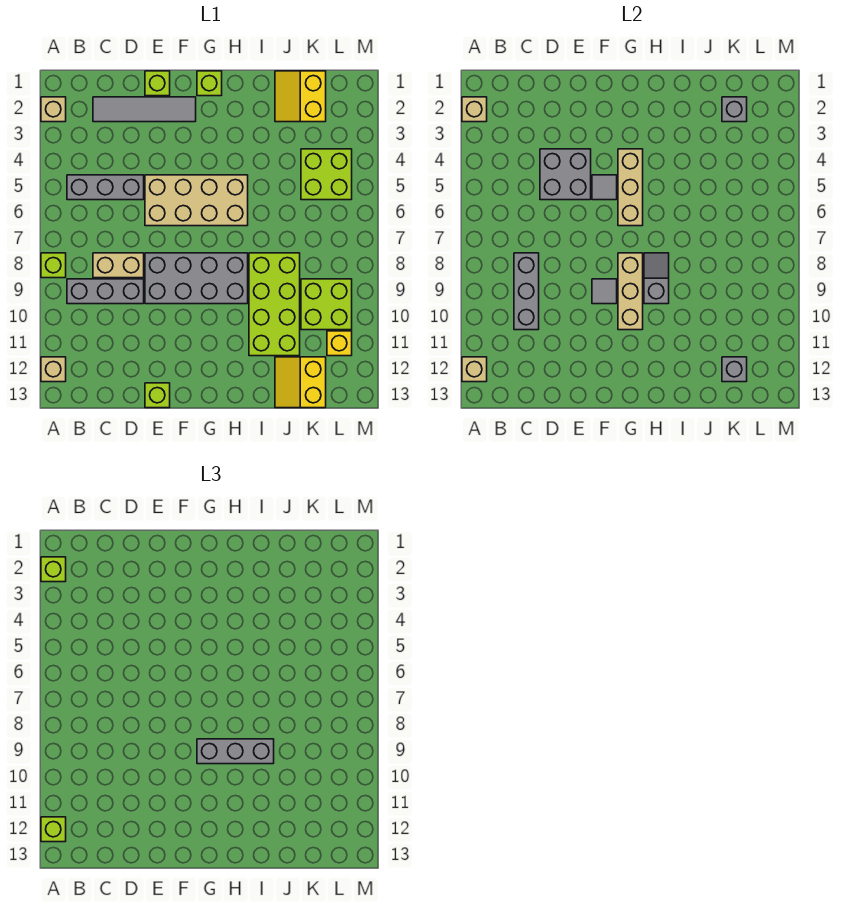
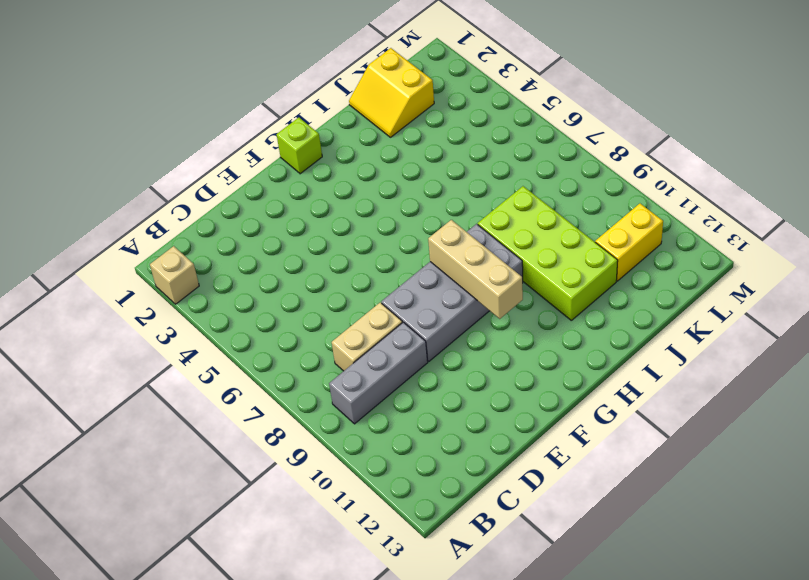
yellow brick K11:L11 level 1 -> yellow brick L11 level 1
none -> lime brick A8 level 1
none -> tan brick A12 level 1
none -> grey brick B5:D5 level 1
none -> grey tile C2:F2 level 1

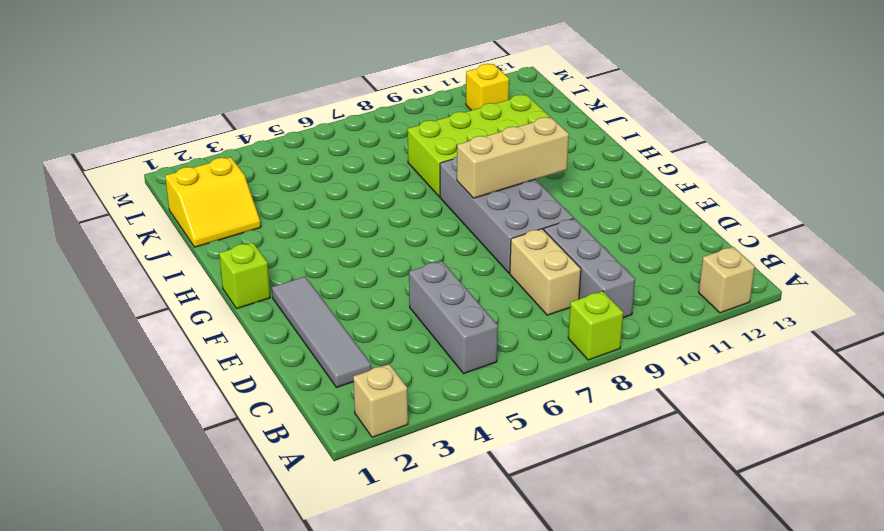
none -> lime brick E1 level 1
none -> tan brick E5:H6 level 1
none -> lime brick E13 level 1
none -> yellow slope J12:K13 level 1 top K

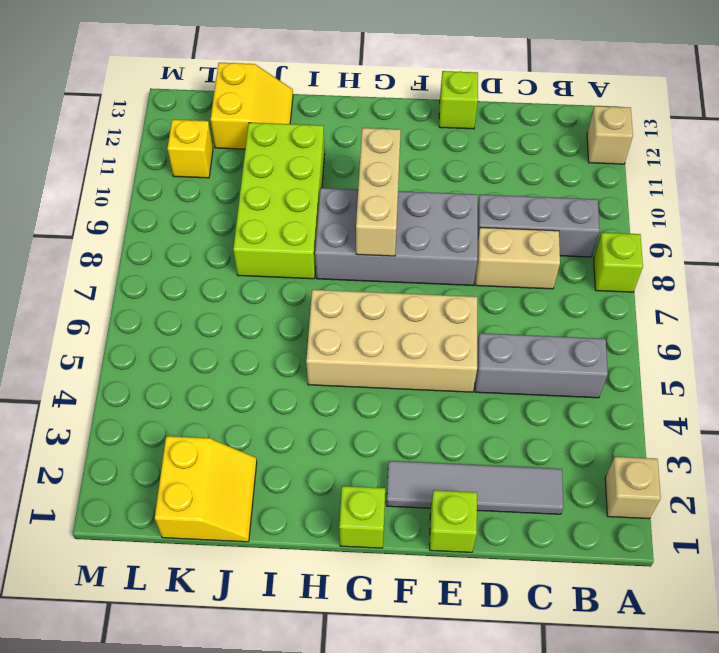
none -> lime brick K4:L5 level 1
none -> lime brick K9:L10 level 1
none -> tan brick A2 level 2
none -> tan brick A12 level 2

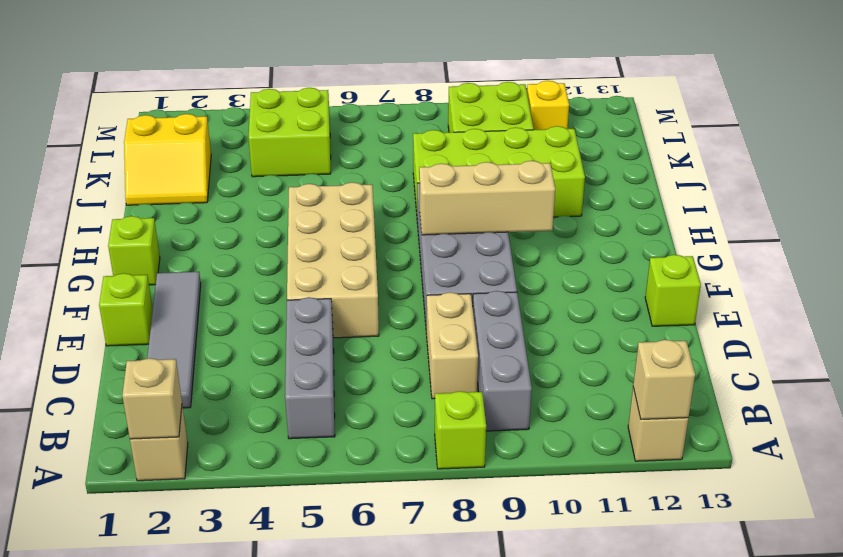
none -> yellow slope J12:K13 level 1 top K
none -> grey brick C8:C10 level 2
none -> grey brick D4:E5 level 2
none -> grey tile F5 level 2

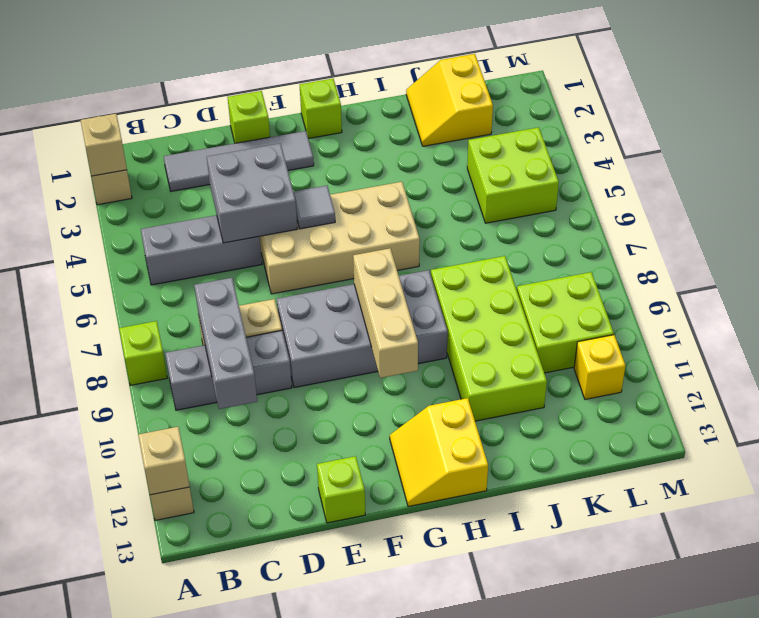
yellow slope G12:H13 level 1 top H -> yellow slope J12:K13 level 1 top K
none -> grey tile F9 level 2
none -> tan brick G4:G6 level 2
none -> grey slope H8:H9 level 2 top 9
none -> grey brick K2 level 2

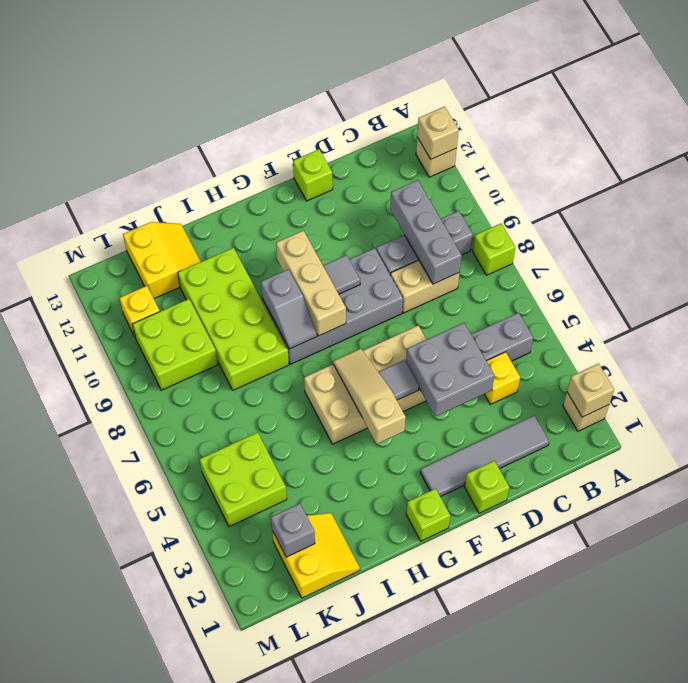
yellow brick C4 level 1 -> none
tan slope G4:G6 level 2 top 4 -> tan brick G4:G6 level 2
none -> grey brick K12 level 2
none -> lime brick A2 level 3
none -> lime brick A12 level 3
none -> grey brick G9:I9 level 3

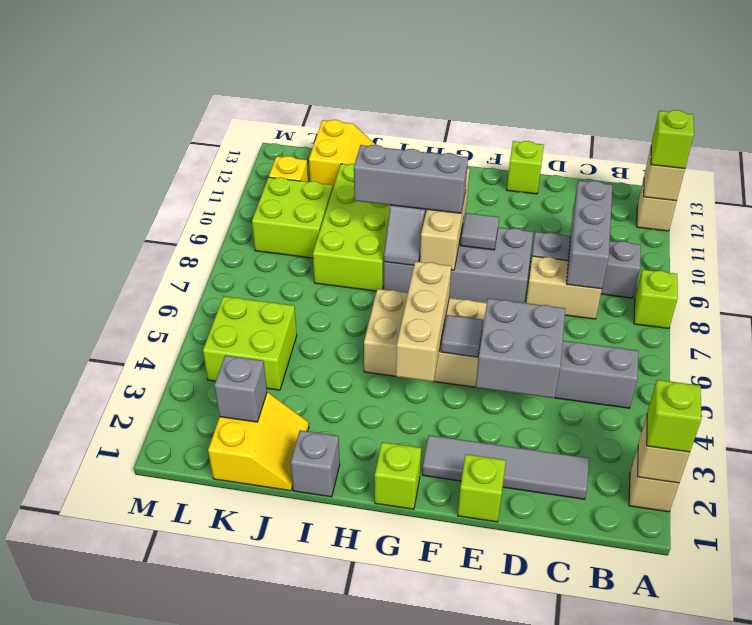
grey brick I1 level 1 -> grey brick K12 level 2

